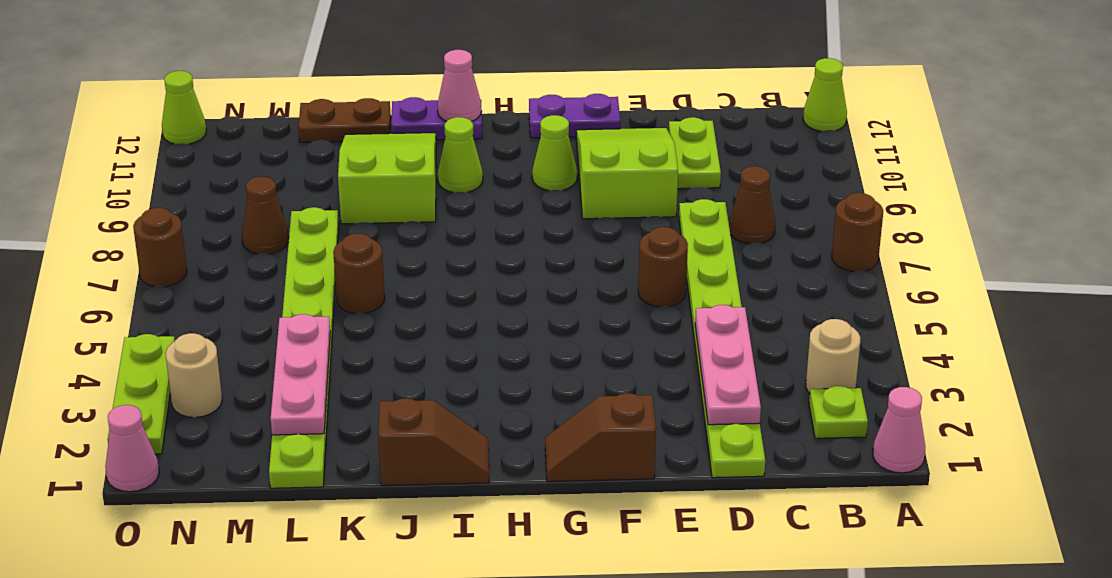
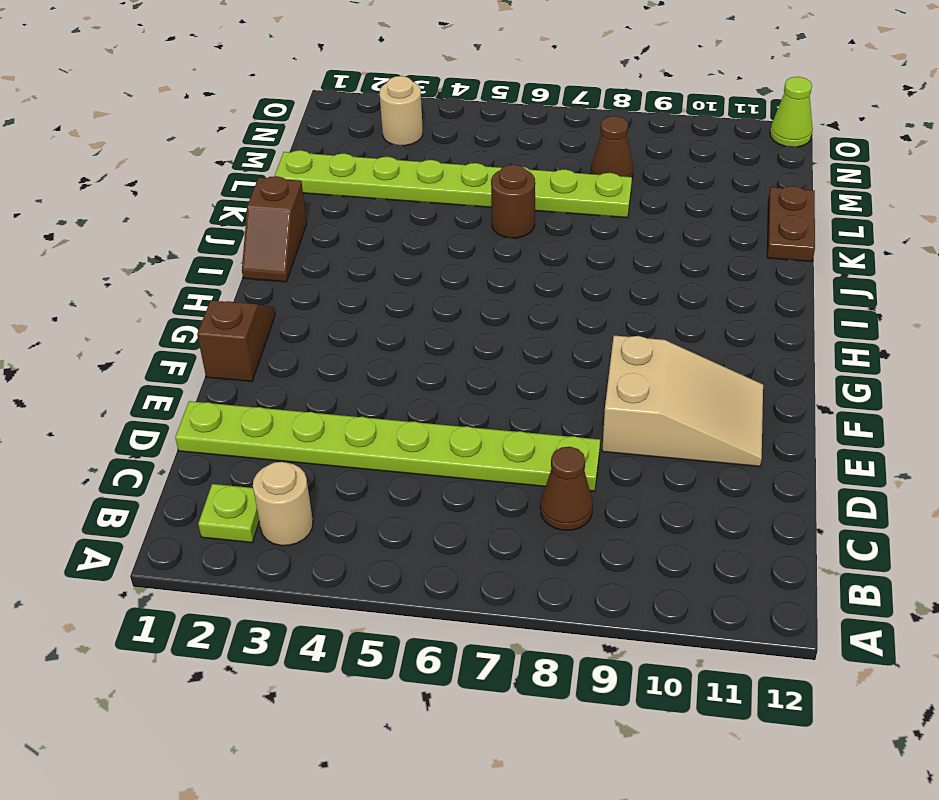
tan slope E9:F11 level 1 top 9 -> lime slope E9:F11 level 1 top 9
none -> pink cone A1 level 1
none -> brown round brick A7 level 1
none -> lime cone A12 level 1

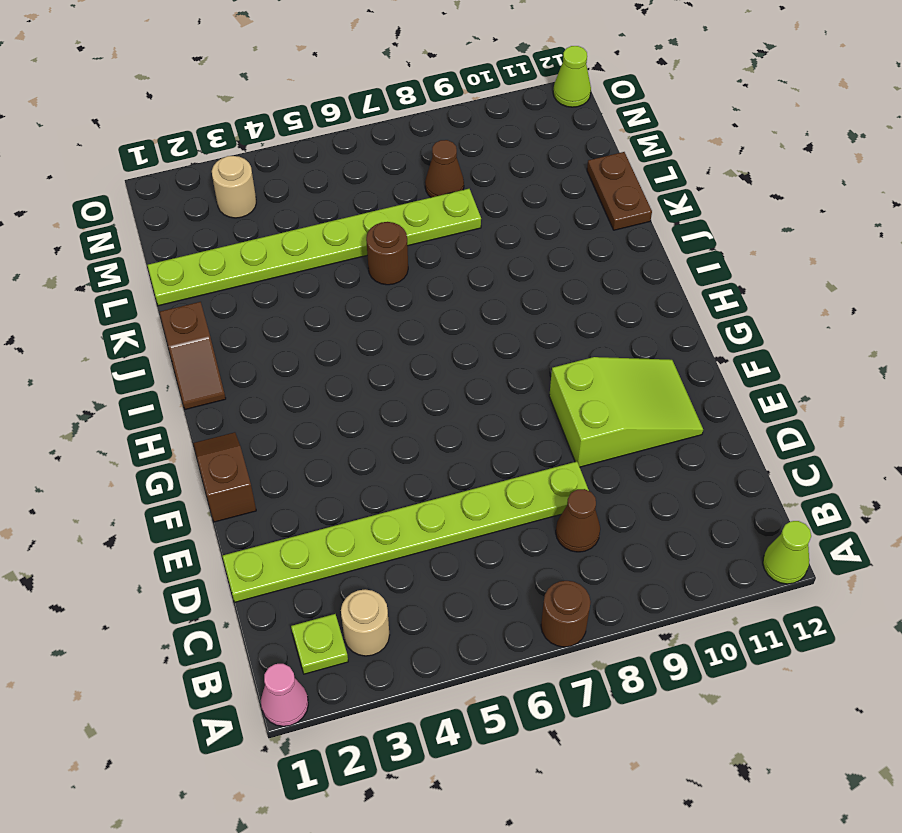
none -> lime plate D10:D11 level 1
none -> brown round brick E6 level 1
none -> purple plate F12:G12 level 1

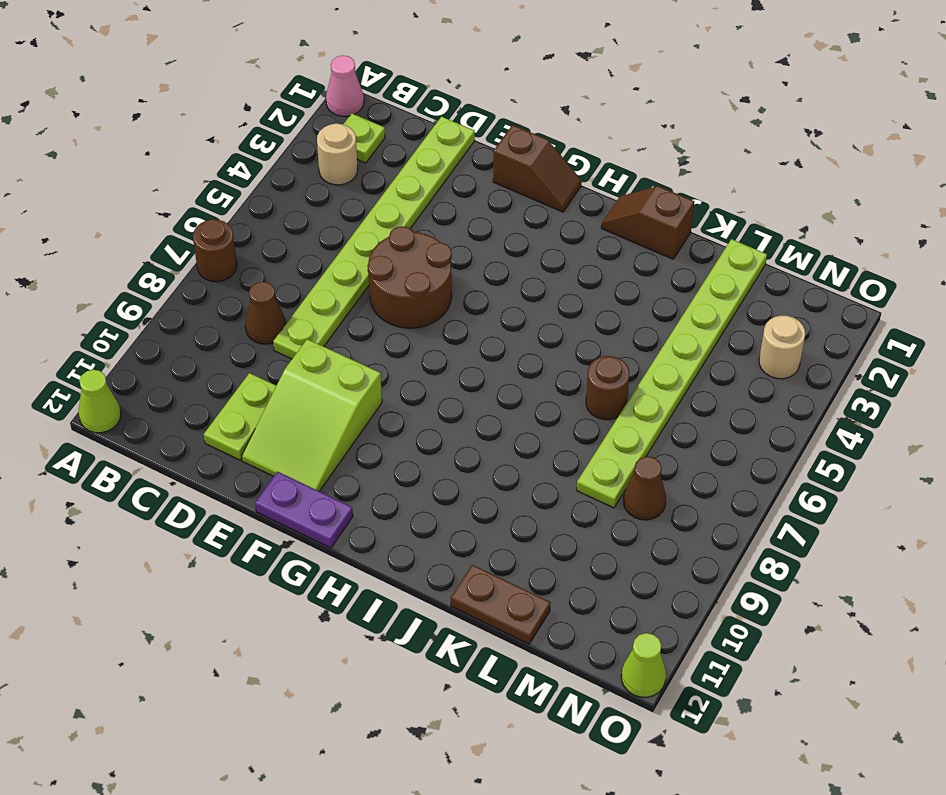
brown round brick E5:F6 level 1 -> brown round brick E6 level 1
none -> lime cone G10 level 1
none -> lime cone I10 level 1
none -> purple plate I12:J12 level 1

